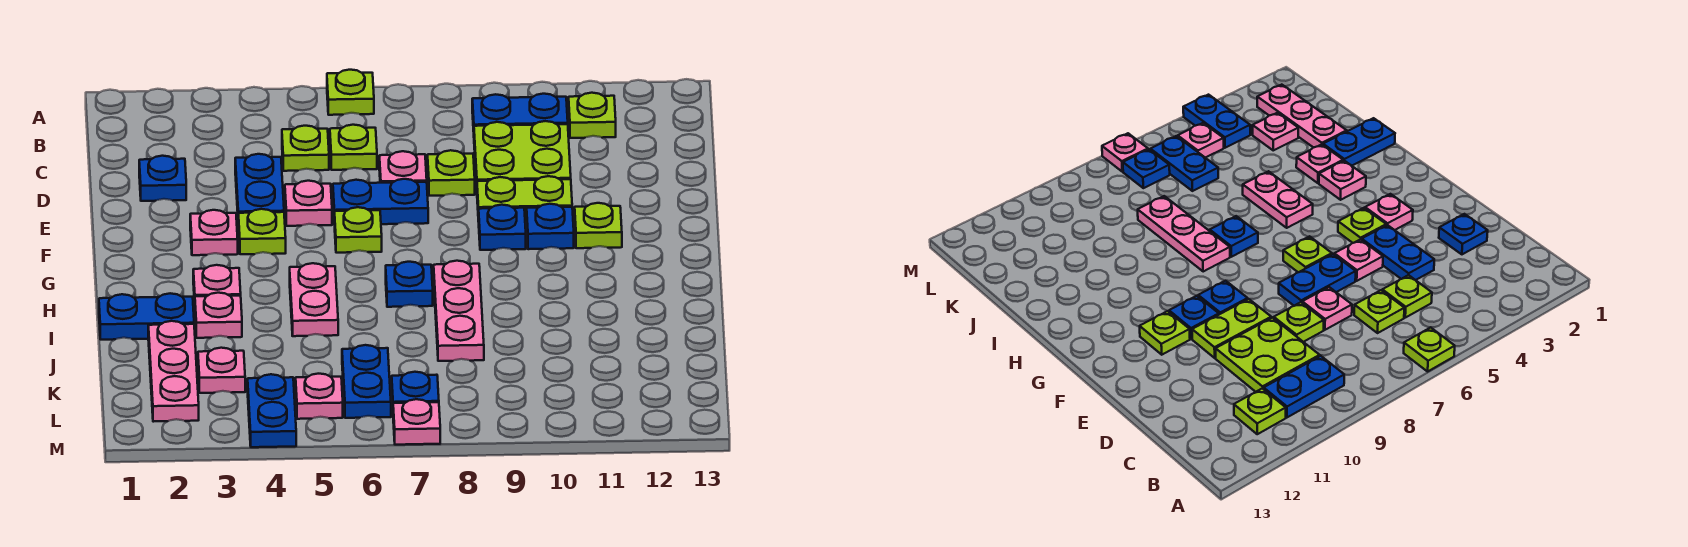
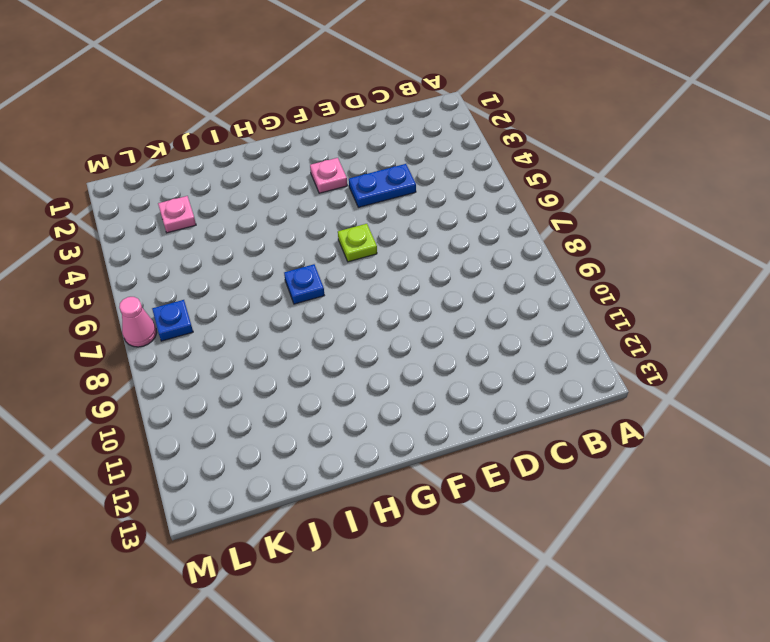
pink cone M7 level 1 -> pink plate M7 level 1
none -> lime plate A6 level 1
none -> blue plate B9:B10 level 1
none -> lime plate B11 level 1
none -> lime plate C5 level 1

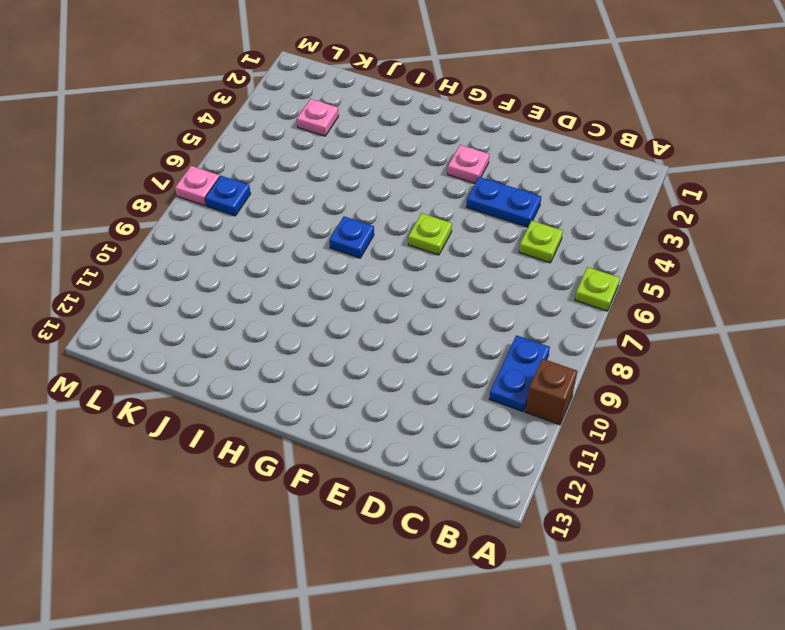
brown brick A10 level 1 -> none
none -> lime plate B11 level 1
none -> lime plate C6 level 1
none -> lime plate C9:D10 level 1
none -> blue plate D2 level 1

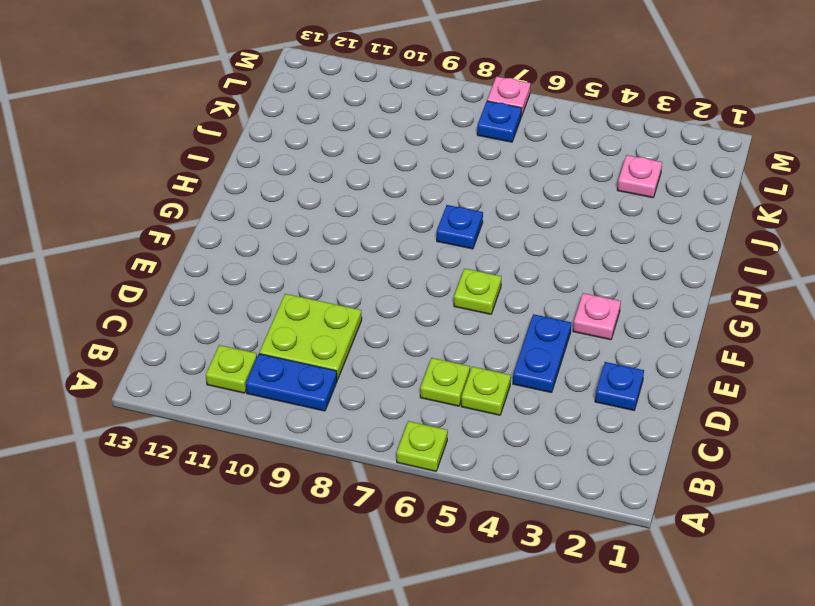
none -> pink plate D7 level 1
none -> lime plate D8 level 1
none -> pink plate E5 level 1
none -> blue plate E6:E7 level 1

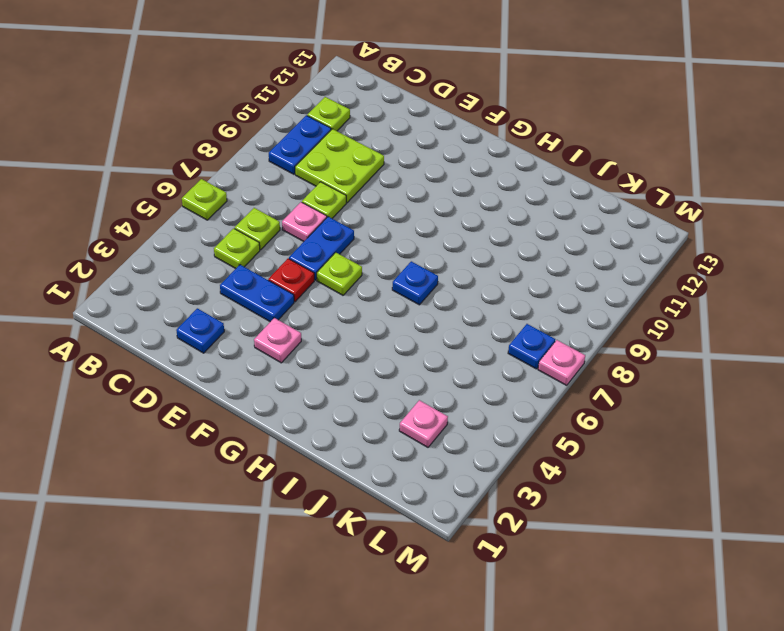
red plate E5 level 1 -> pink plate E5 level 1
none -> lime plate E9:E10 level 1
none -> lime plate F4 level 1
none -> blue plate F9 level 1
none -> blue plate F10 level 1

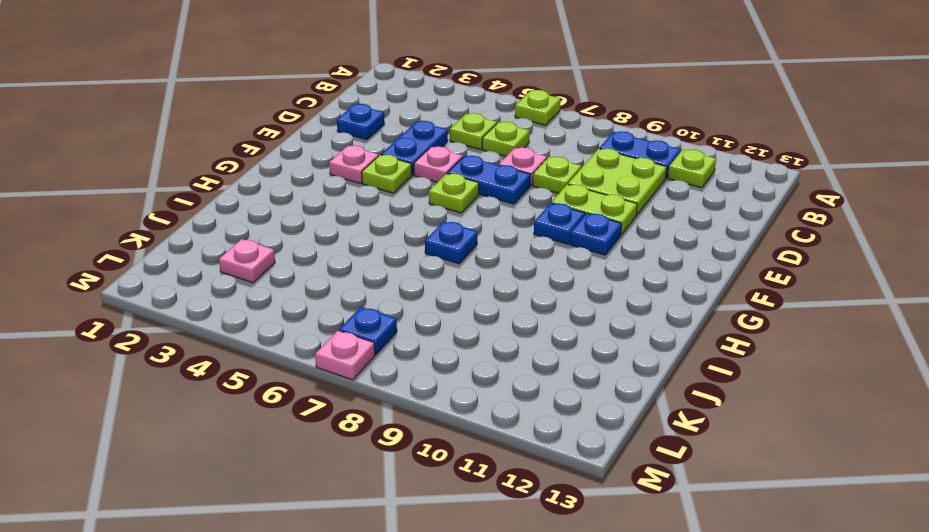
none -> lime plate F11 level 1
none -> pink plate H3 level 1
none -> pink plate H5:I5 level 1
none -> pink plate H8:J8 level 1

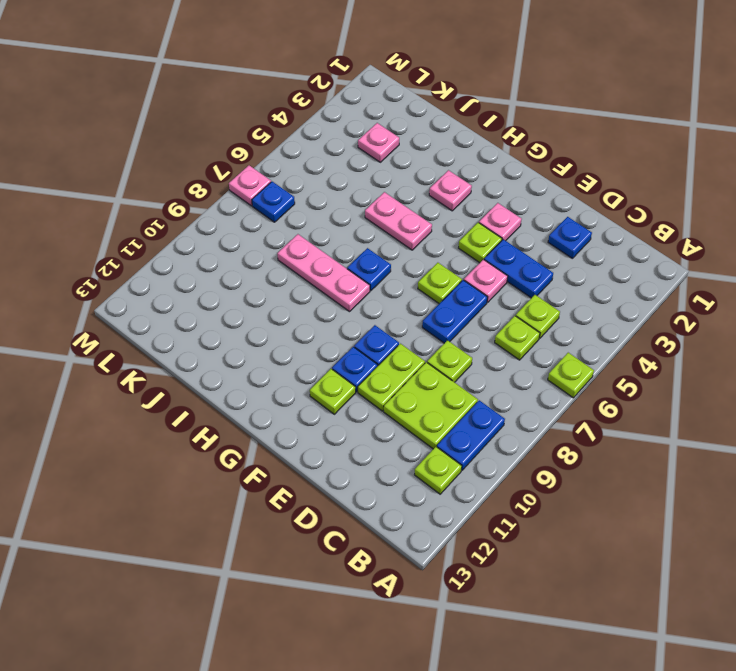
none -> pink plate D7 level 1
none -> blue plate I1:I2 level 1
none -> pink plate I3 level 1
none -> pink plate J2:L2 level 1

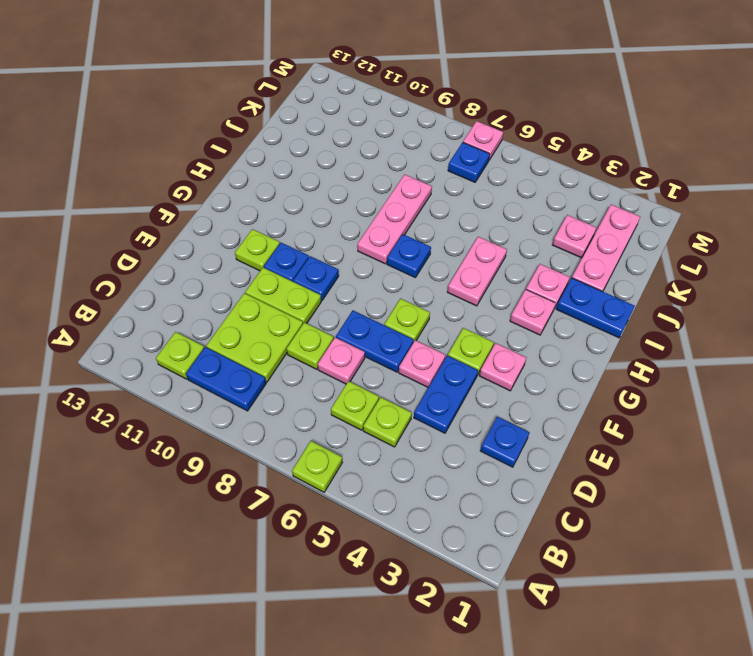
none -> blue plate K6:L6 level 1
none -> blue plate L4:M4 level 1
none -> pink plate L5 level 1

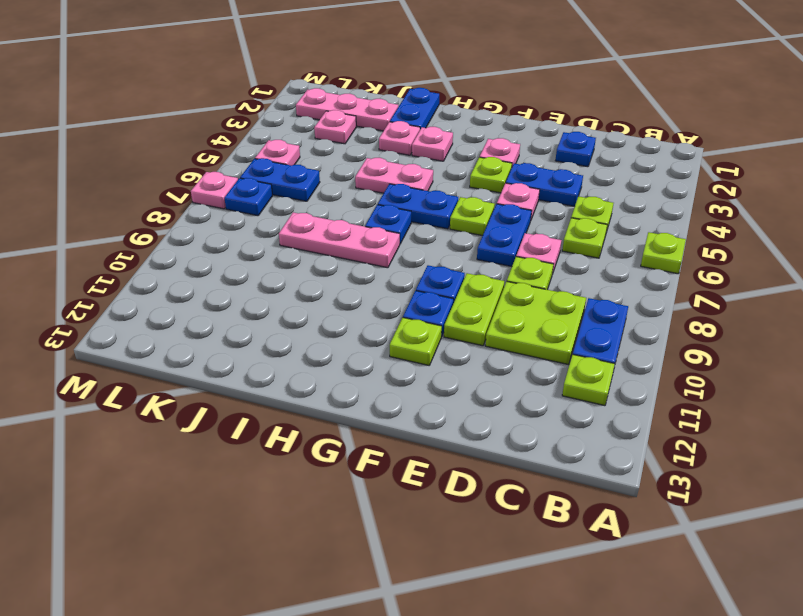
blue plate G6:H6 level 1 -> blue plate L4:M4 level 1

